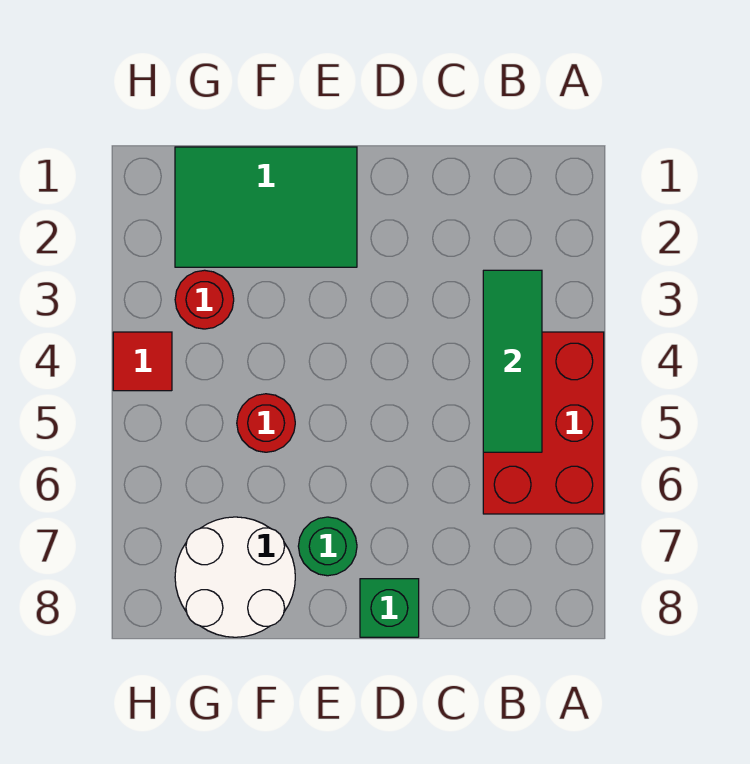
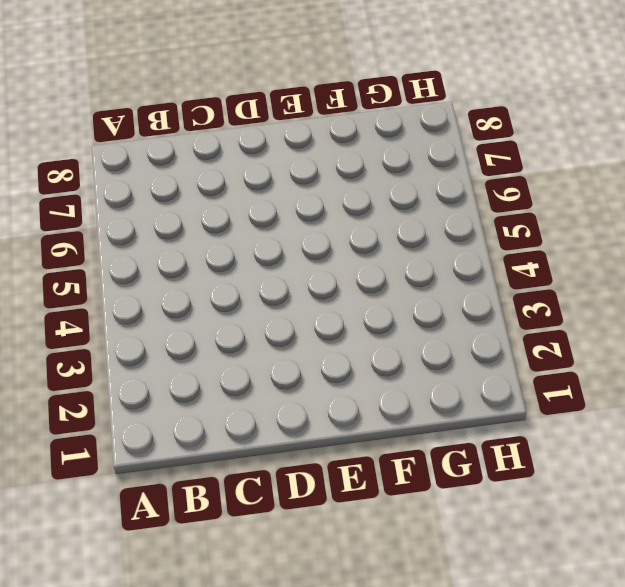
none -> red brick A4:B6 level 1
none -> green brick D8 level 1

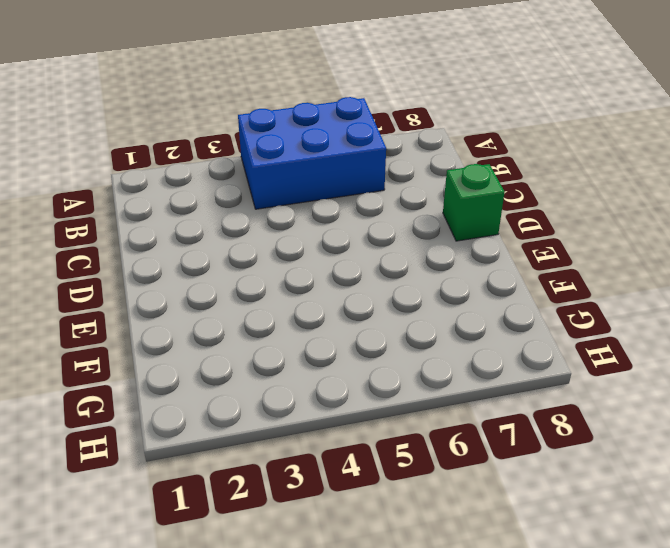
blue brick A4:B6 level 1 -> red brick A4:B6 level 1
none -> green tile E1:G2 level 1
none -> green round brick E7 level 1

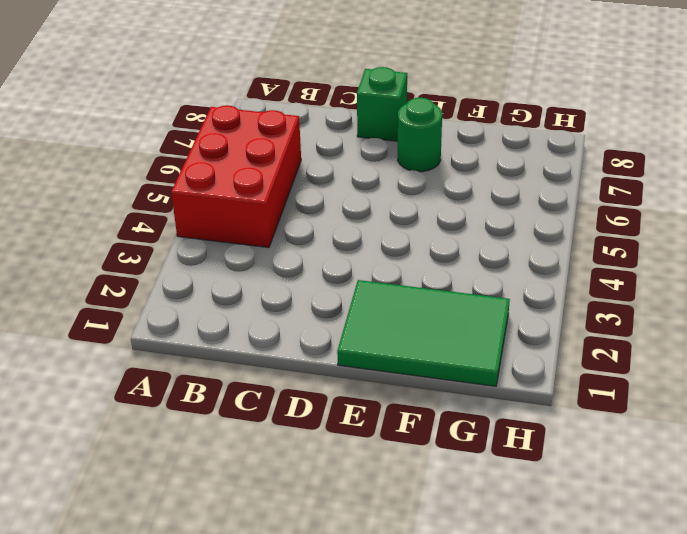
none -> red round brick F5 level 1
none -> white round brick F7:G8 level 1

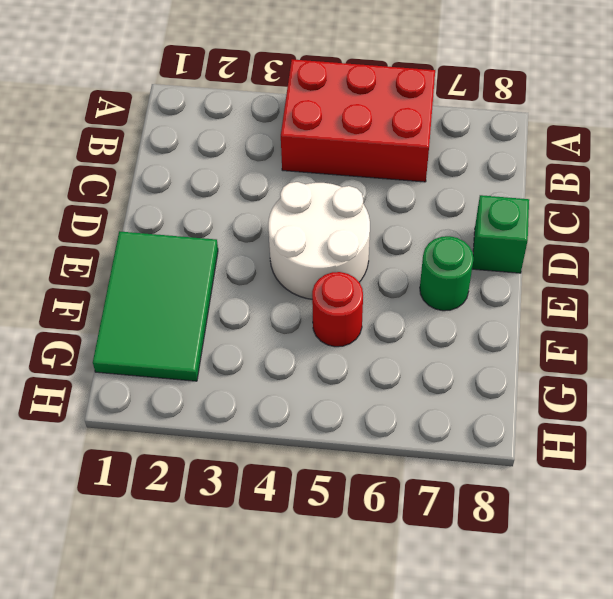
white round brick D4:E5 level 1 -> white round brick F7:G8 level 1
none -> red round brick G3 level 1
none -> red tile H4 level 1

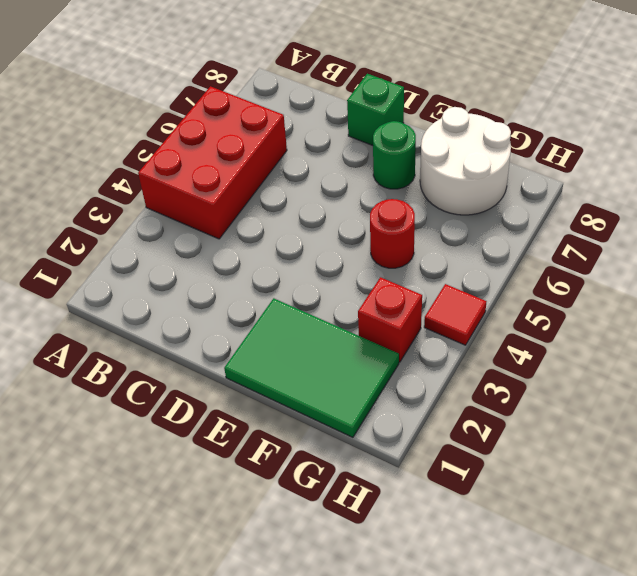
red brick G3 level 1 -> red round brick G3 level 1
none -> green tile B3:B5 level 2

